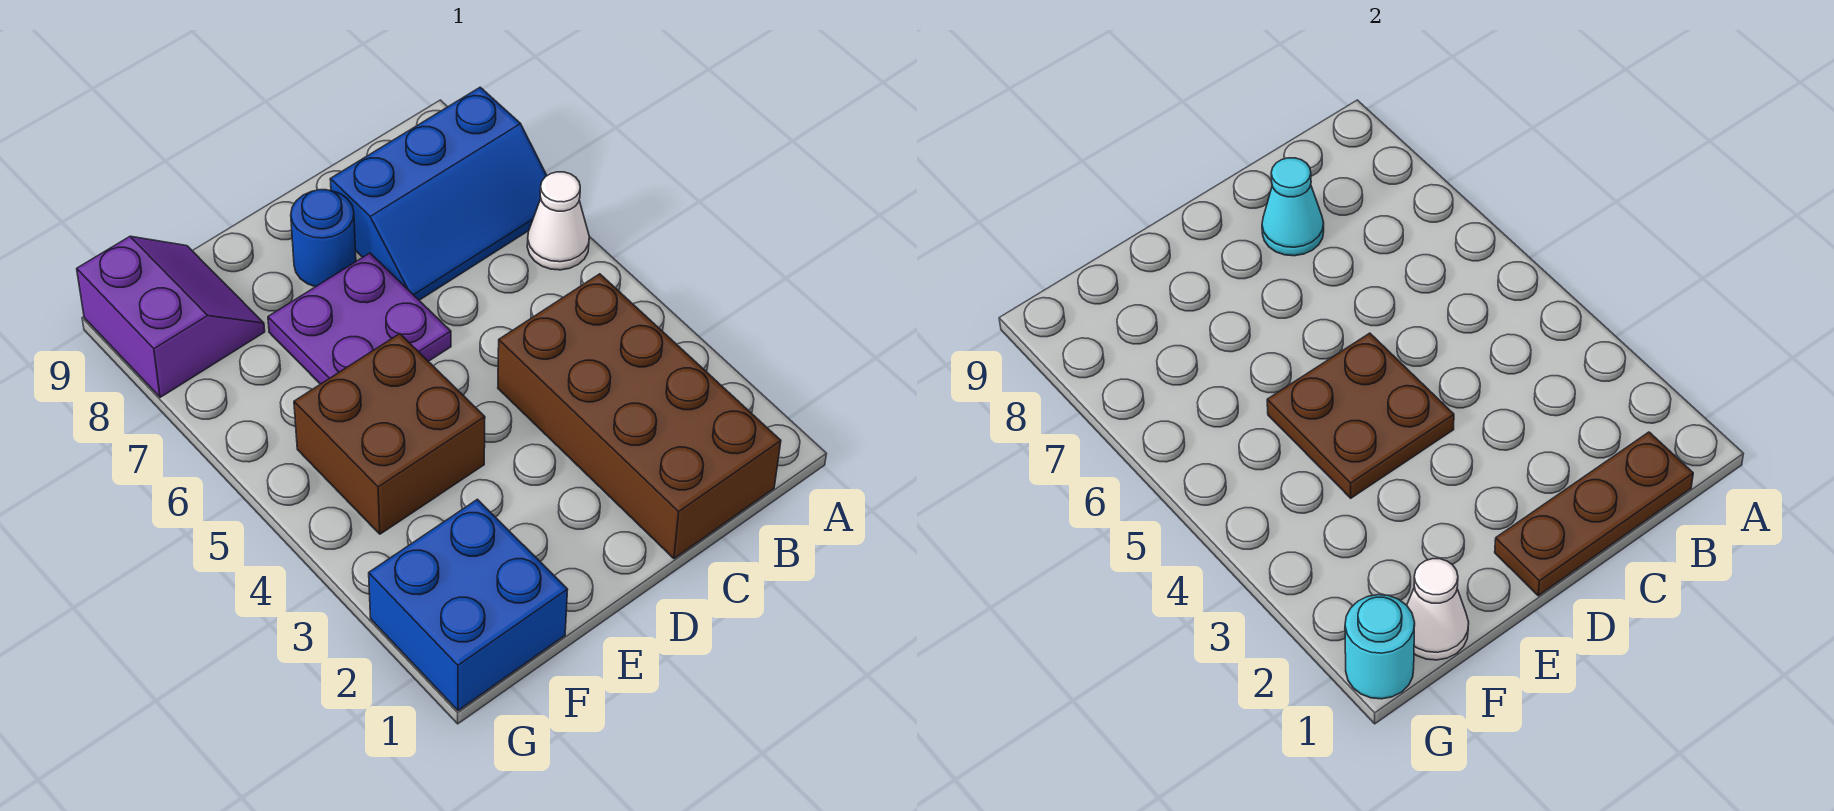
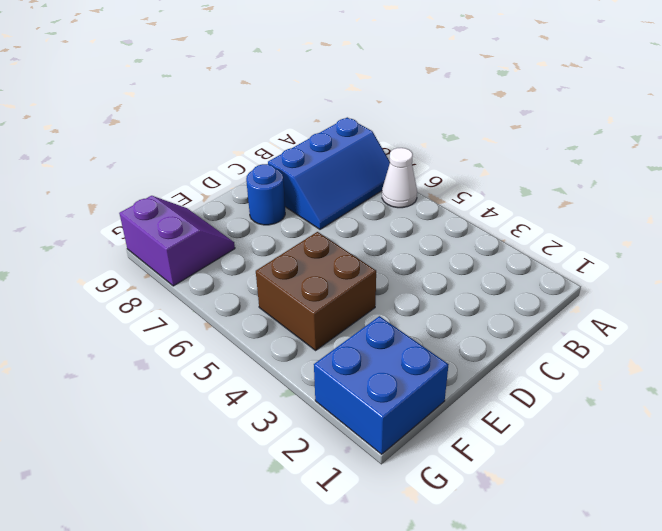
none -> brown brick B1:C4 level 1
none -> purple plate D6:E7 level 1
none -> brown plate B1:D1 level 2

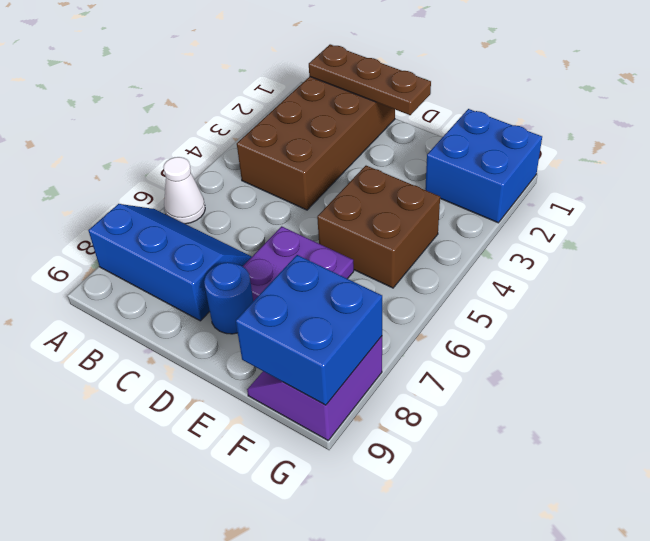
blue brick F8:G9 level 2 -> none
none -> cyan cone C8 level 2
none -> brown plate D4:E5 level 2
none -> white cone F1 level 2

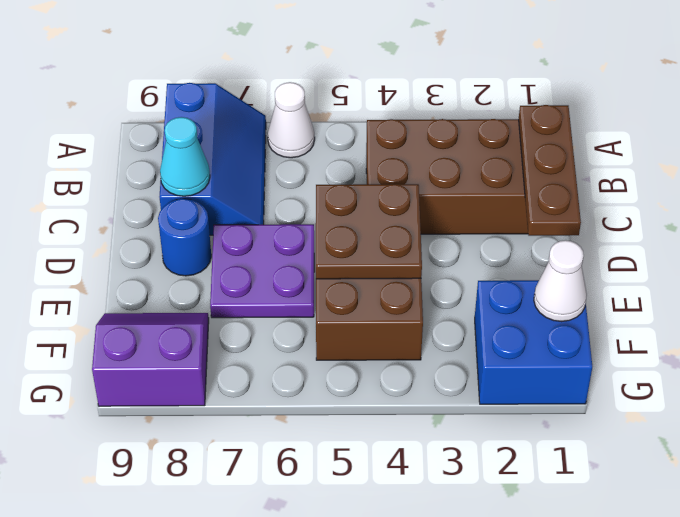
none -> cyan round brick G1 level 2

